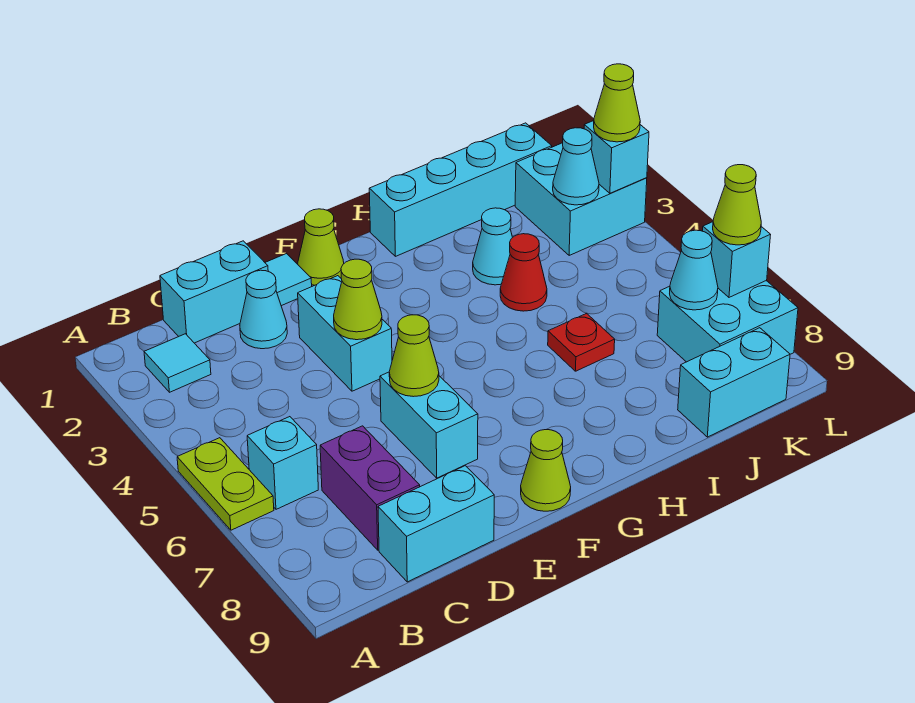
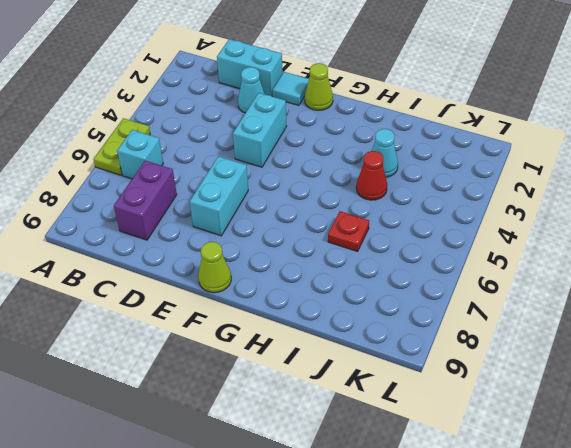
none -> cyan tile B2 level 1
none -> cyan brick C9:D9 level 1
none -> cyan brick H1:K1 level 1

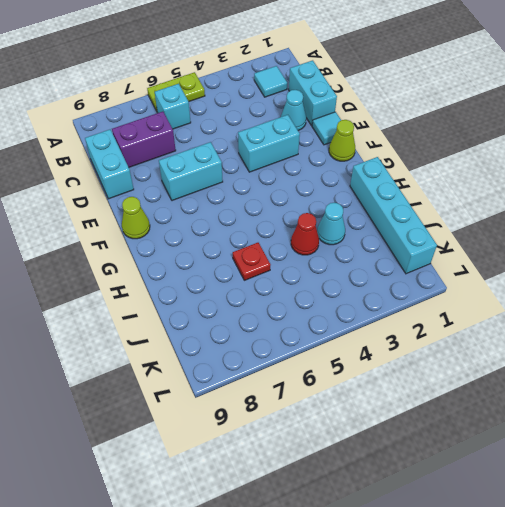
none -> cyan brick J9:K9 level 1
none -> cyan brick K2:L3 level 1
none -> cyan brick K7:L8 level 1

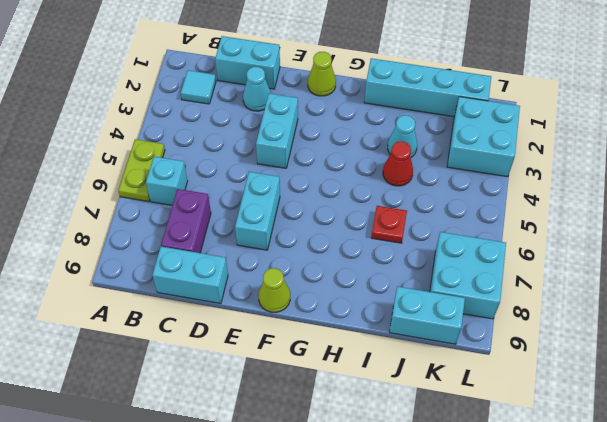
none -> cyan tile E1 level 1
none -> lime cone E4 level 2
none -> lime cone E6 level 2

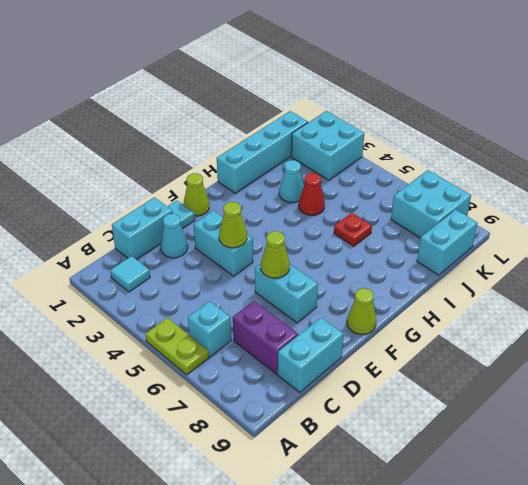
none -> cyan cone K3 level 2
none -> cyan cone K7 level 2
none -> cyan brick L3 level 2

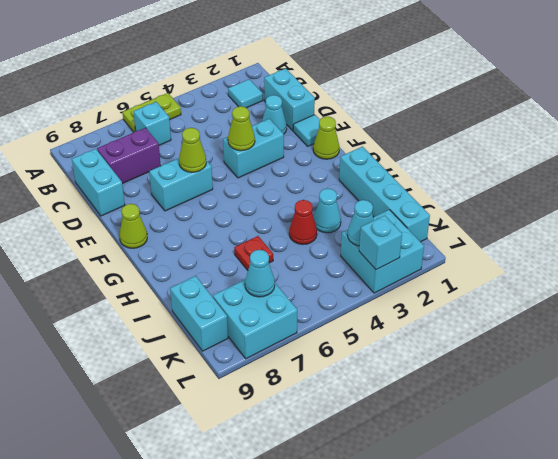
none -> cyan brick L7 level 2
none -> lime cone L3 level 3
none -> lime cone L7 level 3

